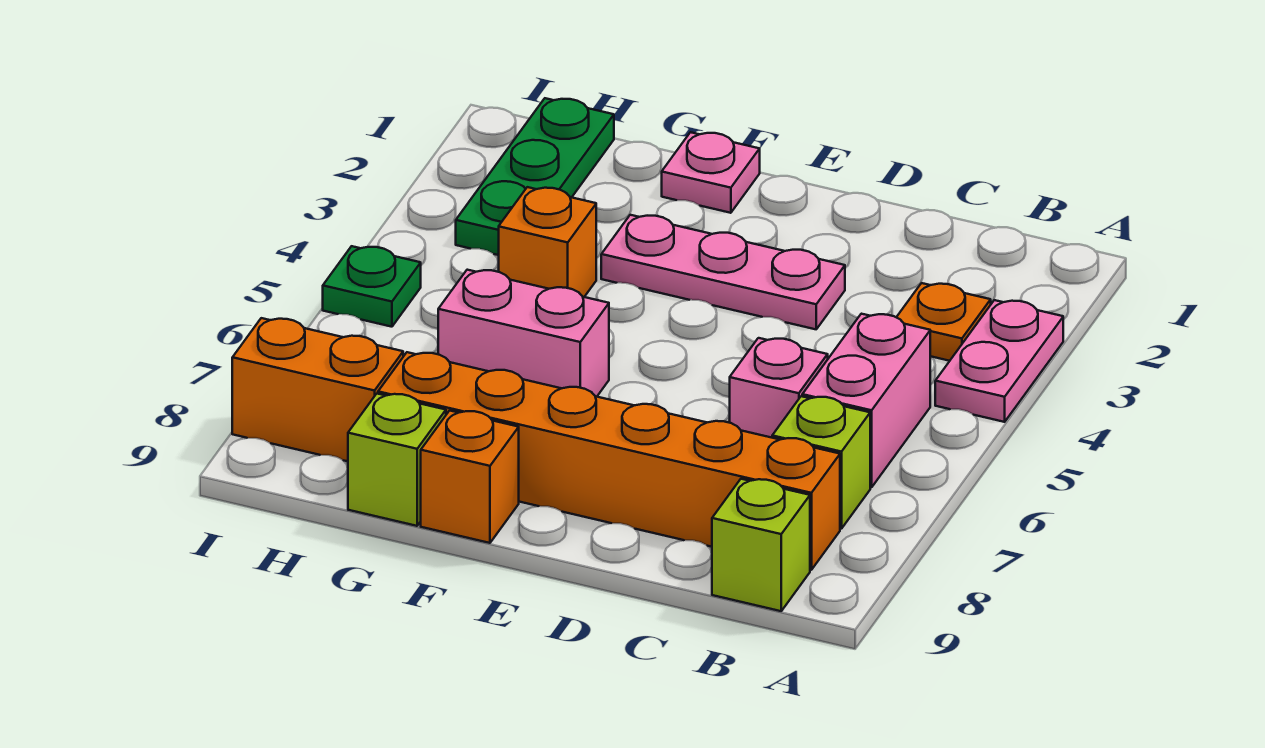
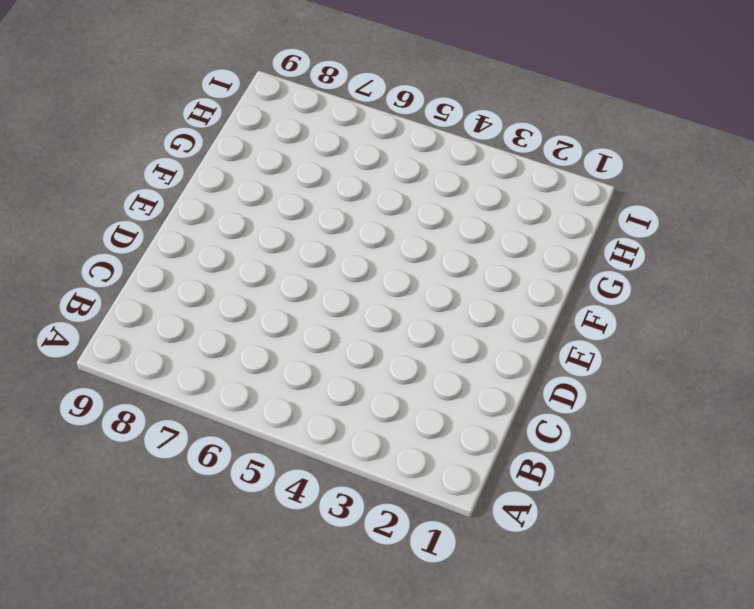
none -> pink plate A3:A4 level 1
none -> orange plate B3 level 1
none -> pink brick B5:B6 level 1

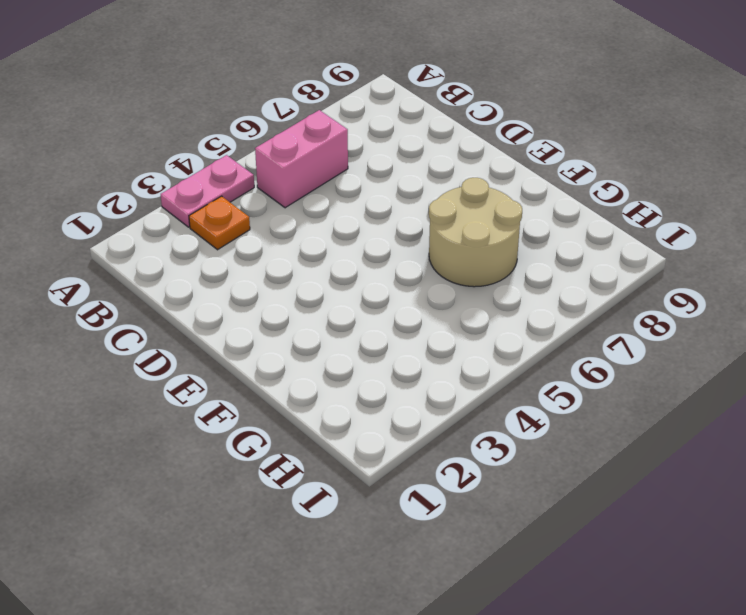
tan round brick F6:G7 level 1 -> pink brick F6:G6 level 1
none -> lime brick B7 level 1
none -> orange brick B8:G8 level 1
none -> lime brick B9 level 1

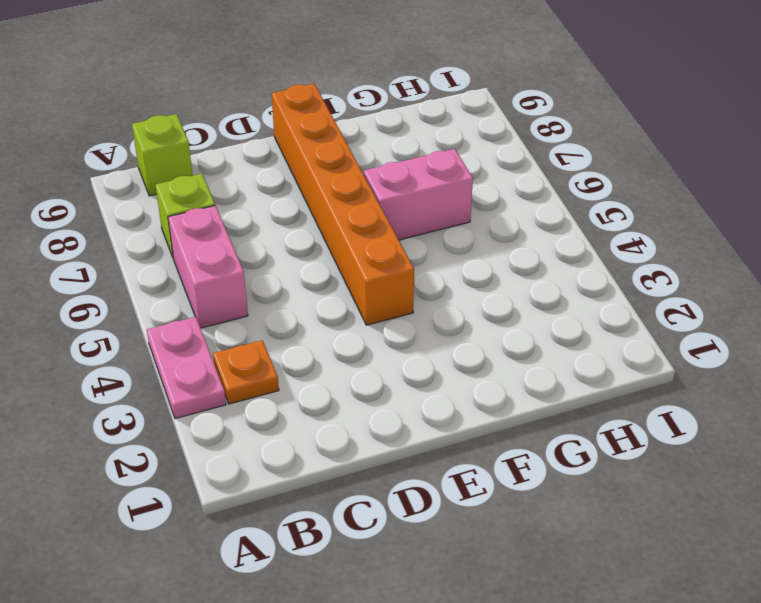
orange brick E4:E9 level 1 -> orange brick B8:G8 level 1
none -> pink brick C6 level 1
none -> pink plate D3:F3 level 1
none -> pink plate F1 level 1

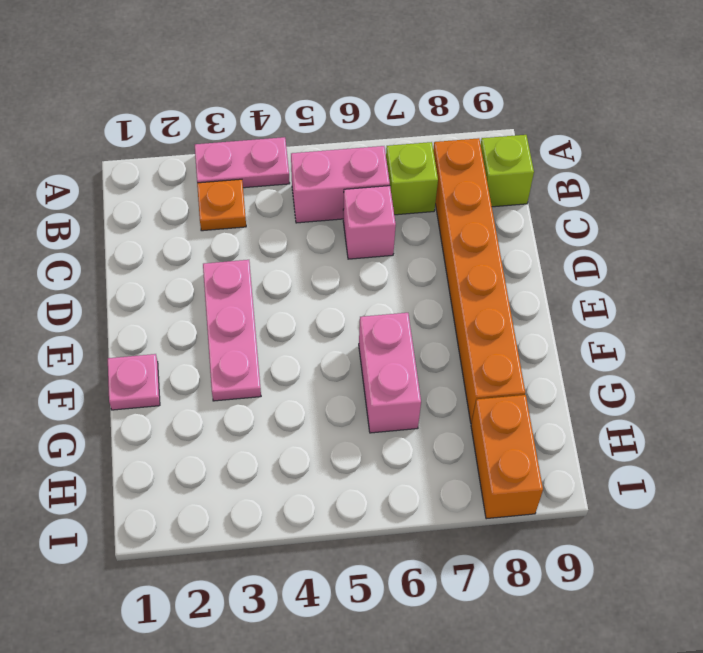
none -> orange brick F9 level 1
none -> orange brick G4 level 1
none -> lime brick G9 level 1

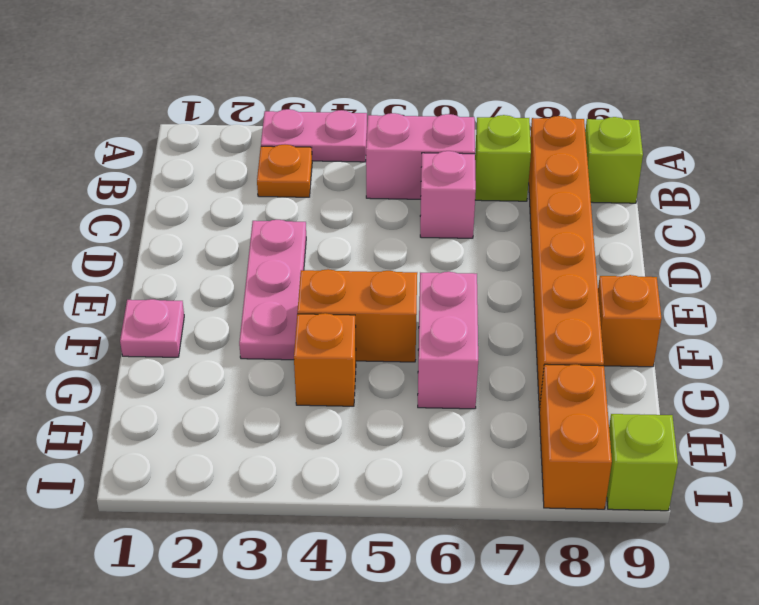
orange brick F4:F5 level 1 -> none
lime brick I9 level 1 -> lime brick G9 level 1
none -> green plate H1:H3 level 1
none -> green plate I5 level 1

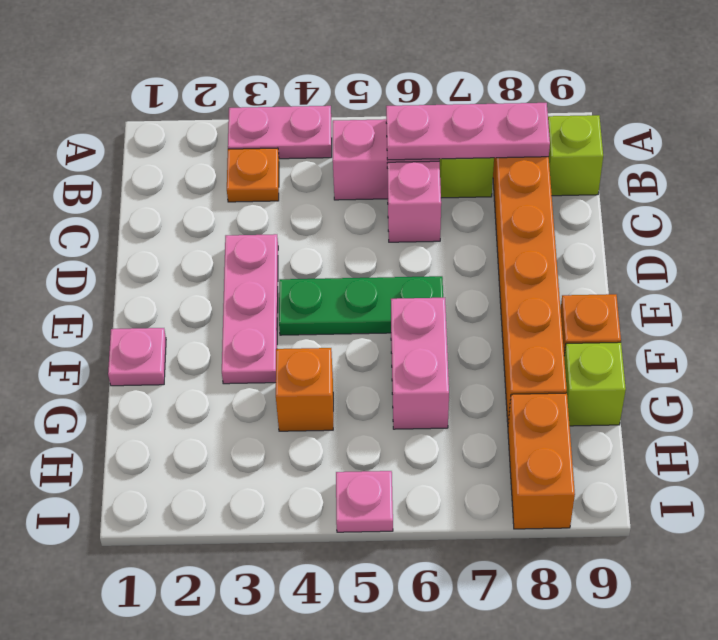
pink plate B6:B8 level 2 -> none
green plate E4:E6 level 1 -> green plate H1:H3 level 1
pink plate I5 level 1 -> green plate I5 level 1

